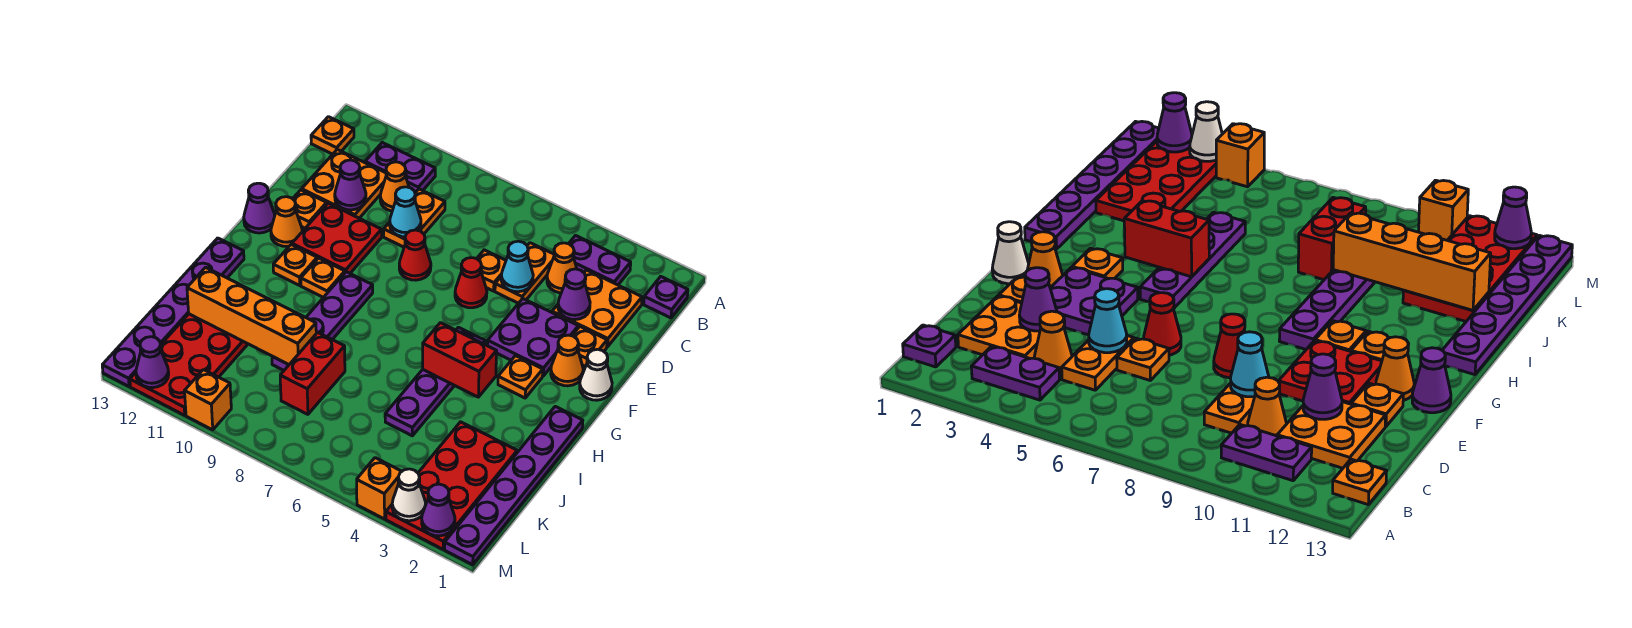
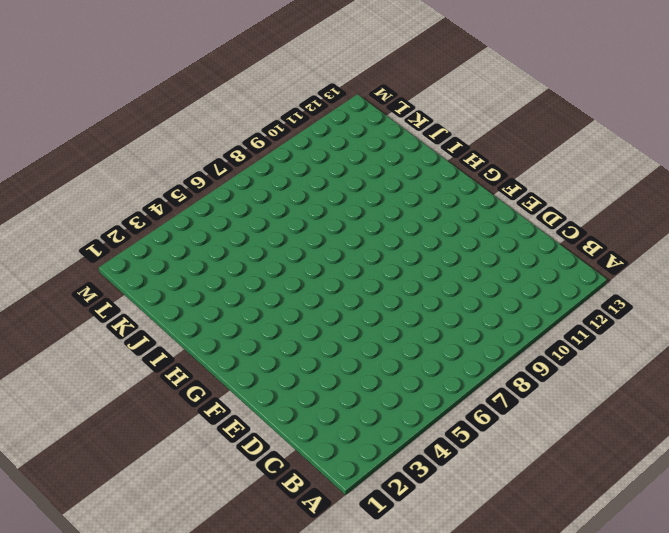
none -> purple plate B1 level 1
none -> purple plate B3:B4 level 1
none -> purple plate B10:B11 level 1
none -> orange plate B13 level 1

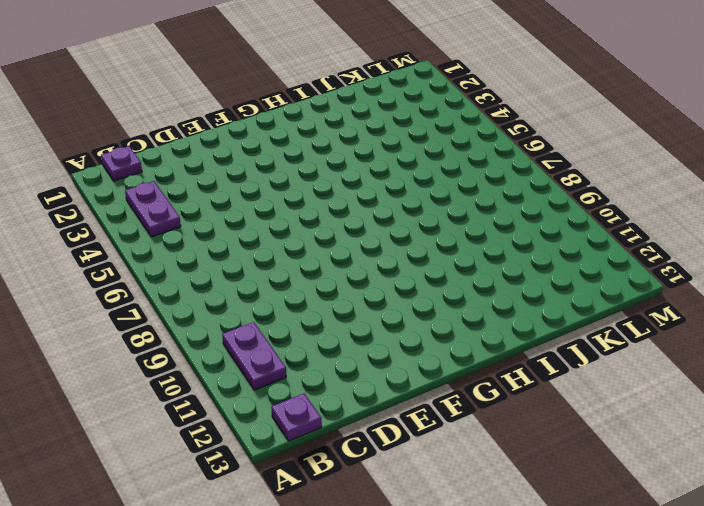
purple plate B13 level 1 -> orange plate B13 level 1
none -> orange plate C2:D3 level 1
none -> orange cone C4 level 1
none -> orange plate C5:D5 level 1
none -> orange plate C9:D9 level 1

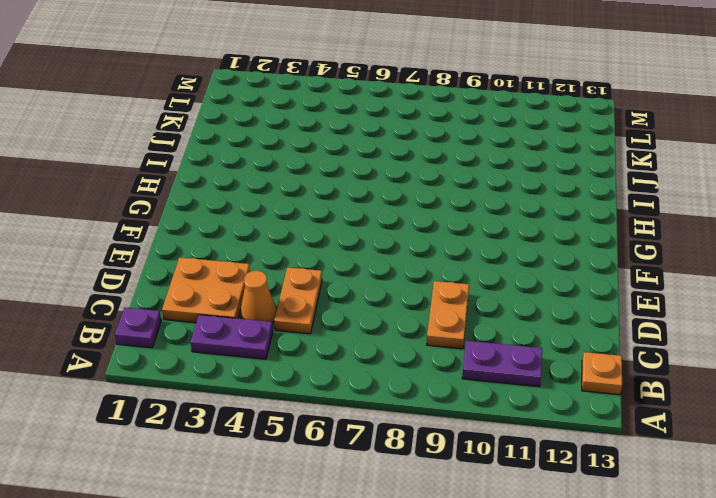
none -> orange cone C10 level 1
none -> orange plate C11:D12 level 1
none -> orange plate D6 level 1
none -> orange plate E2 level 1

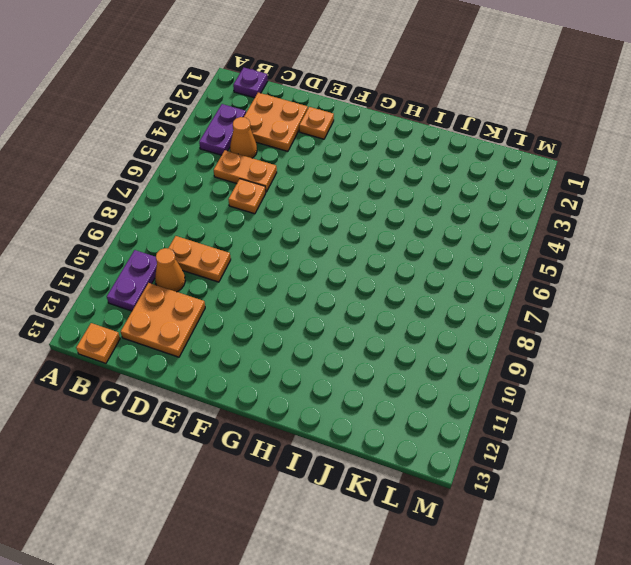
none -> purple plate E3:F4 level 1
none -> red cone E6 level 1
none -> red cone E8 level 1
none -> red plate E10:F11 level 1

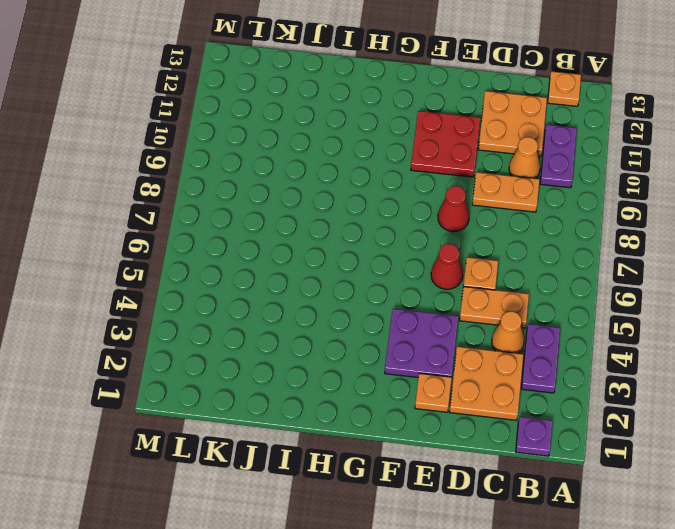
none -> orange plate E12 level 1
none -> white cone F1 level 1
none -> orange cone F2 level 1
none -> orange cone F12 level 1

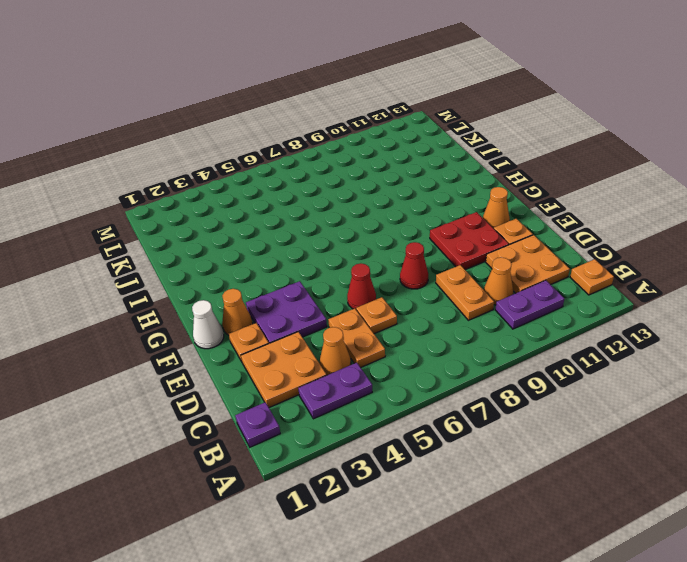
none -> purple cone F13 level 1
none -> orange plate G3 level 1
none -> purple plate G5:J5 level 1
none -> purple plate G9:J9 level 1

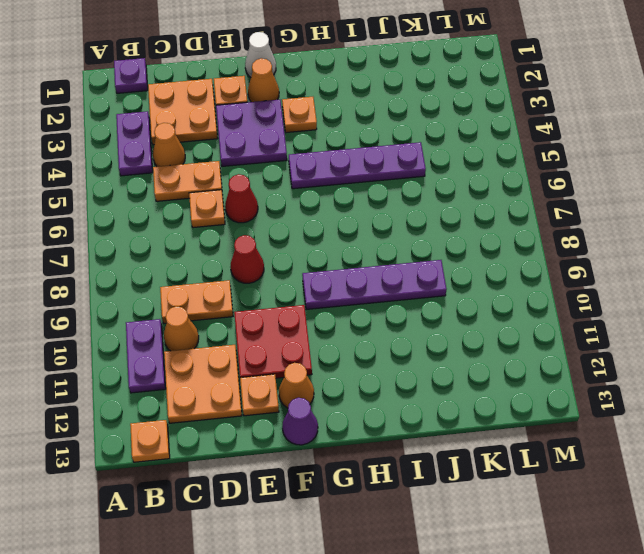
none -> orange plate G10 level 1
none -> orange plate G11 level 1
none -> purple plate H1:M1 level 1
none -> purple plate H13:M13 level 1

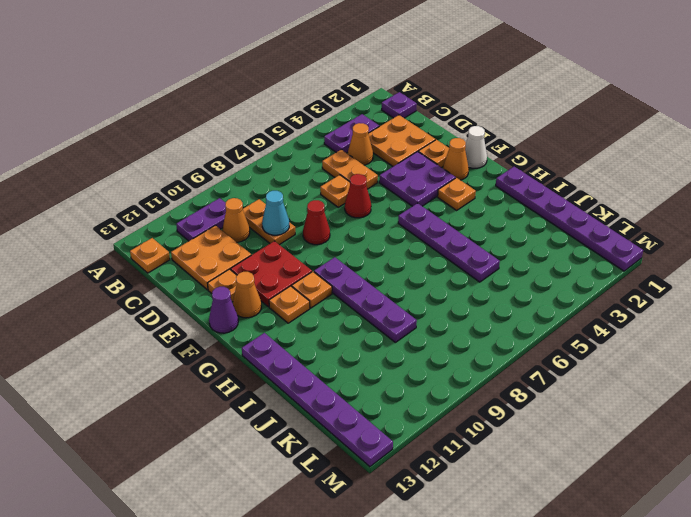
none -> red plate J2:M3 level 1
none -> red brick J8:K8 level 1
none -> red plate J11:M12 level 1
none -> orange brick M4 level 1

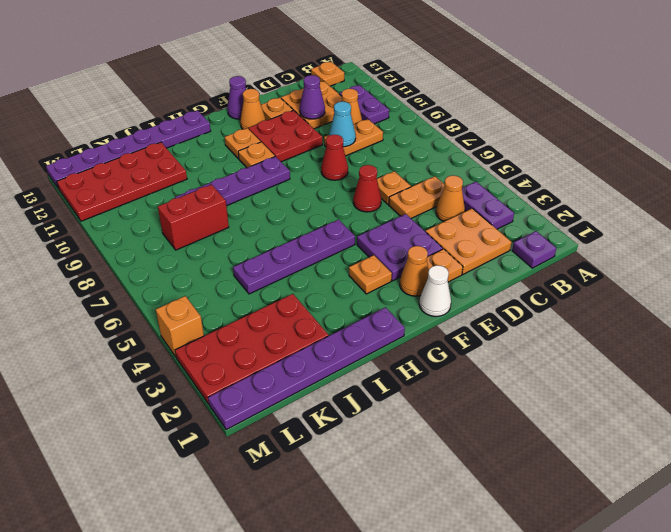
none -> orange brick M10 level 1
none -> purple cone D3 level 2
none -> cyan cone D5 level 2
none -> red brick H4:H5 level 2

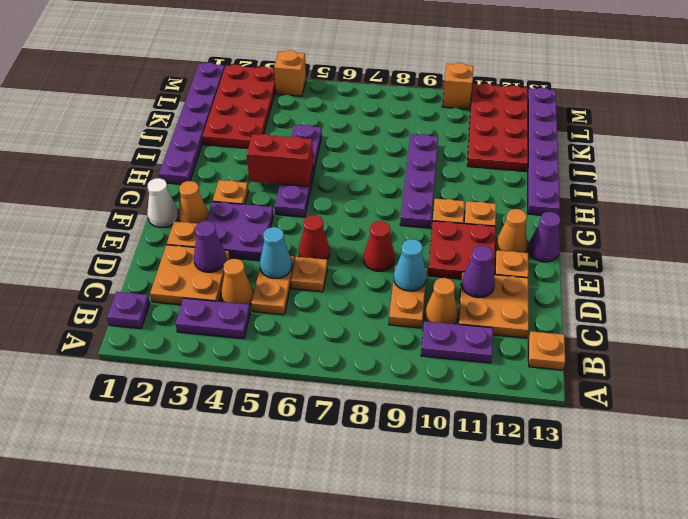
none -> red brick J8:K8 level 1
none -> orange brick J9:J12 level 2
none -> purple cone M2 level 2
none -> white cone M3 level 2

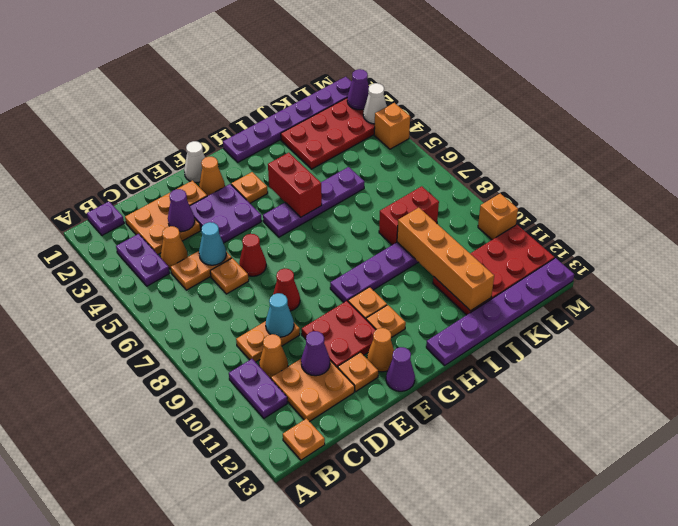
none -> purple cone M12 level 2

